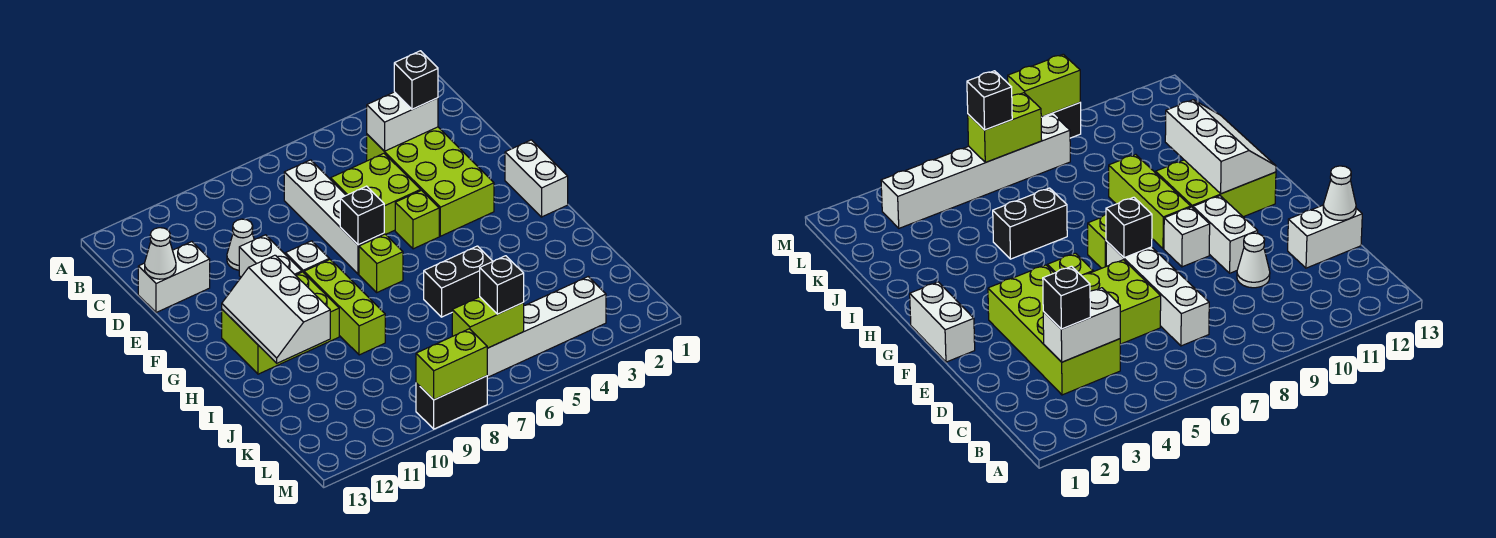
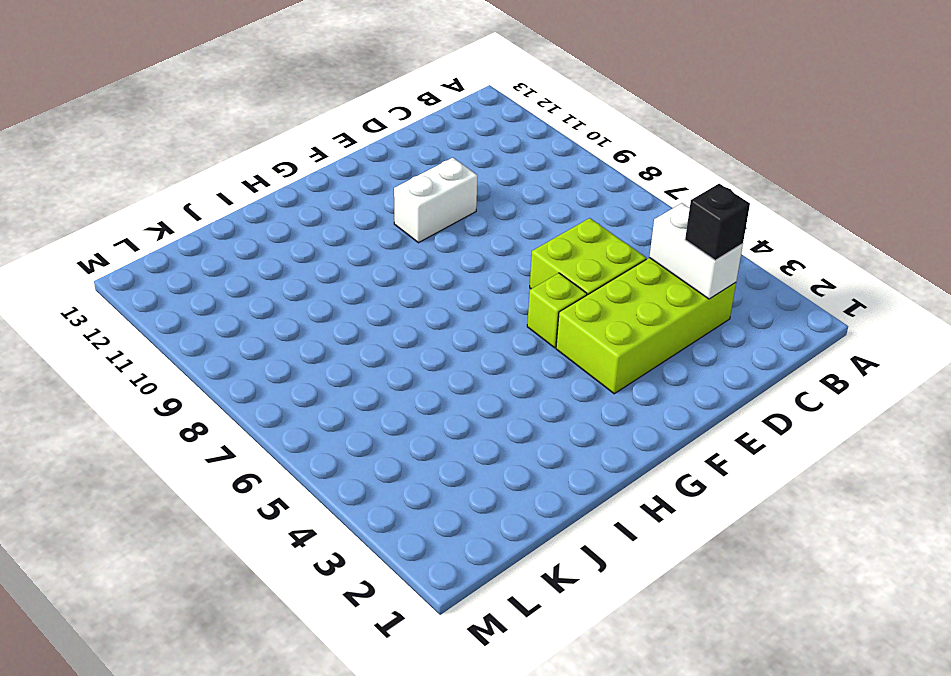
none -> white brick C7:F7 level 1
none -> white cone D10 level 1
none -> white brick D12:D13 level 1

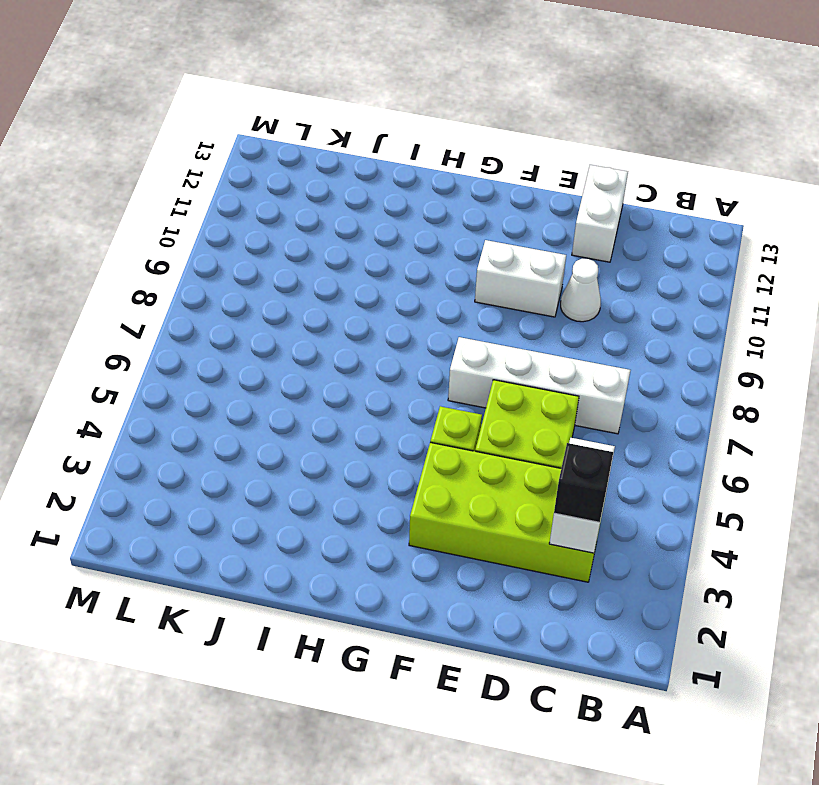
none -> white brick F1:G1 level 1
none -> white brick F9 level 1
none -> lime brick G7 level 1

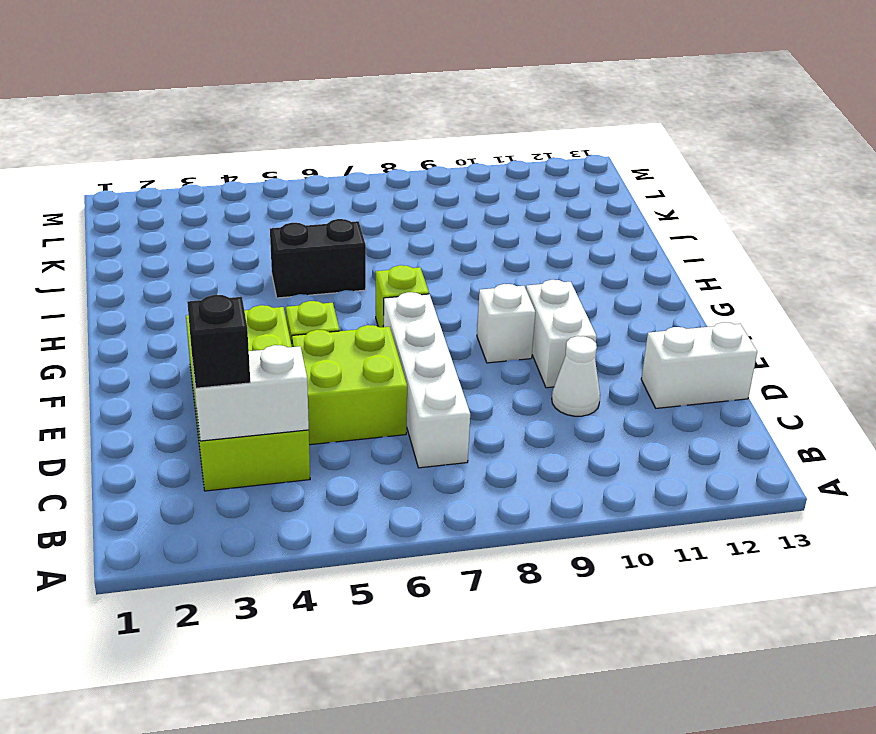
none -> white brick F1:G1 level 1
none -> lime brick G9:I9 level 1
none -> lime brick G10:H12 level 1

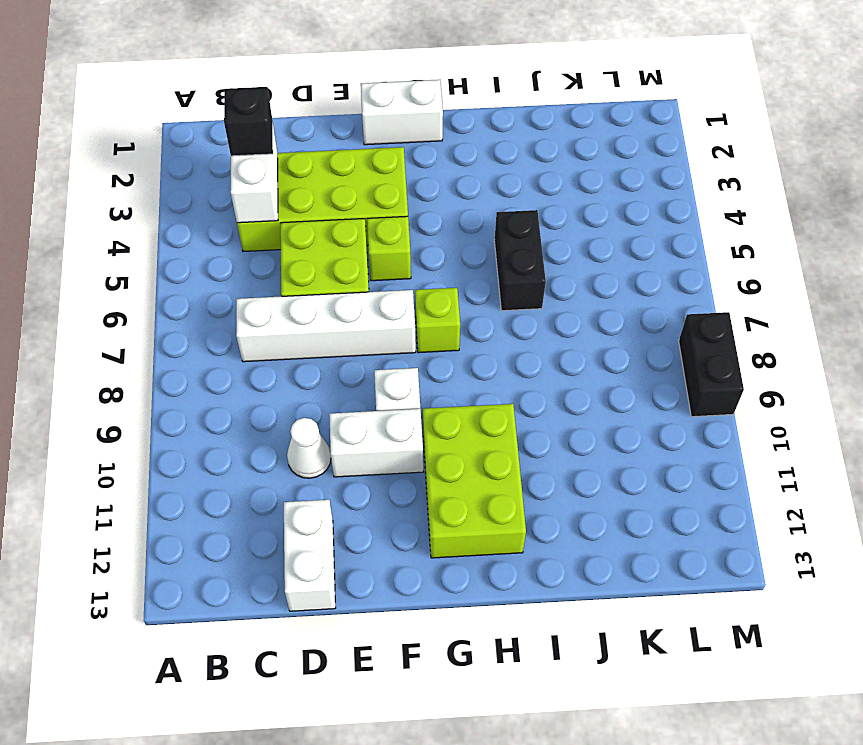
none -> lime brick G9:I9 level 1
none -> white brick L3:L8 level 1
none -> white cone D13 level 2

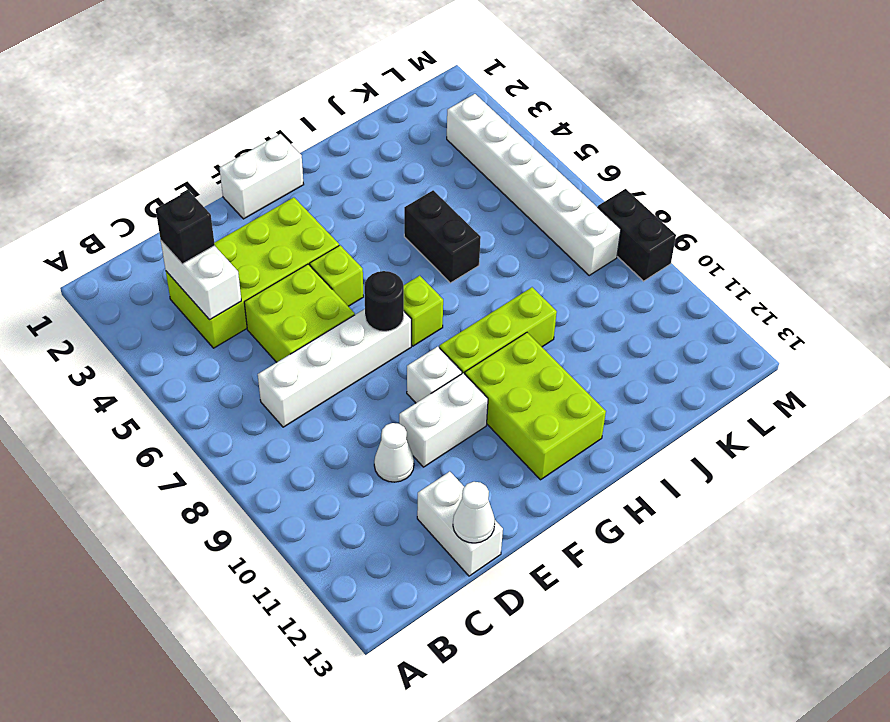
black round brick F7 level 2 -> black brick F7 level 2
none -> white slope G11:I12 level 2 top 11
none -> lime brick L6:L7 level 2
none -> lime brick M8:M9 level 2

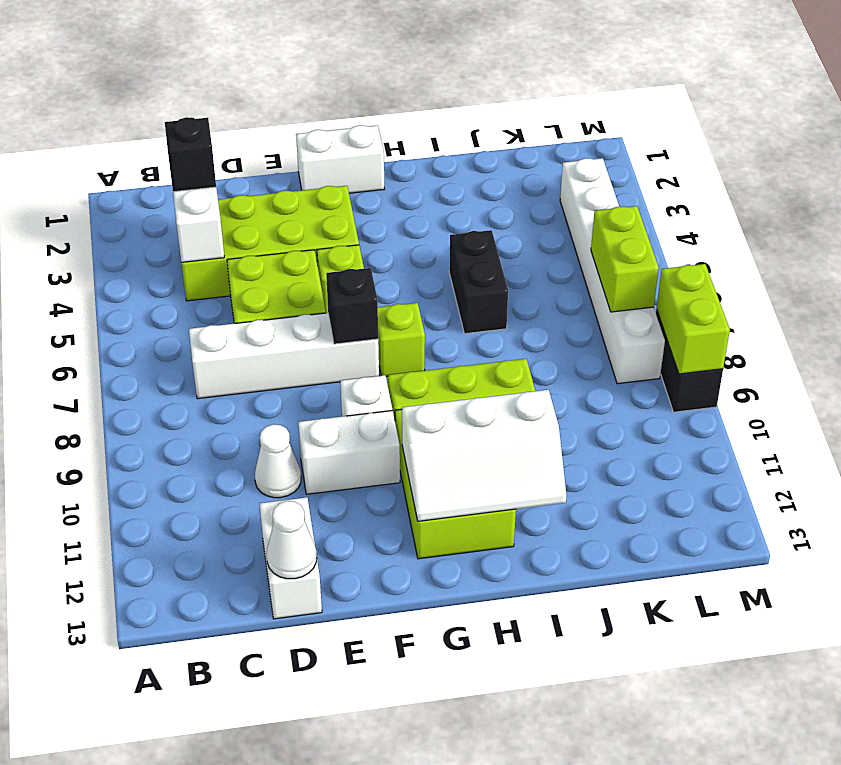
none -> black brick L6 level 3

